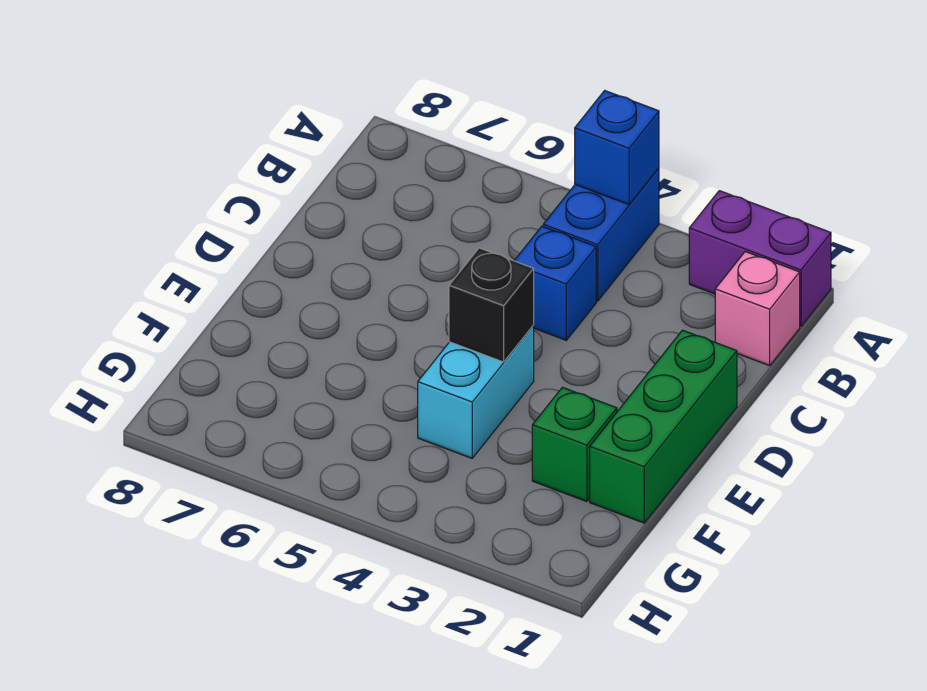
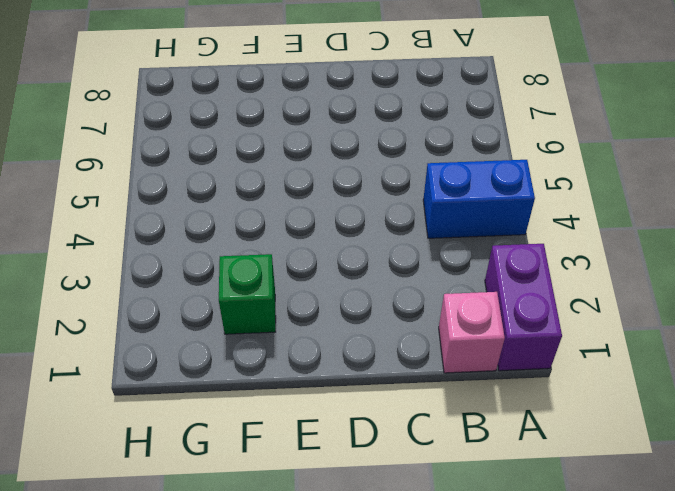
none -> blue brick C4 level 1
none -> green brick D1:F1 level 1

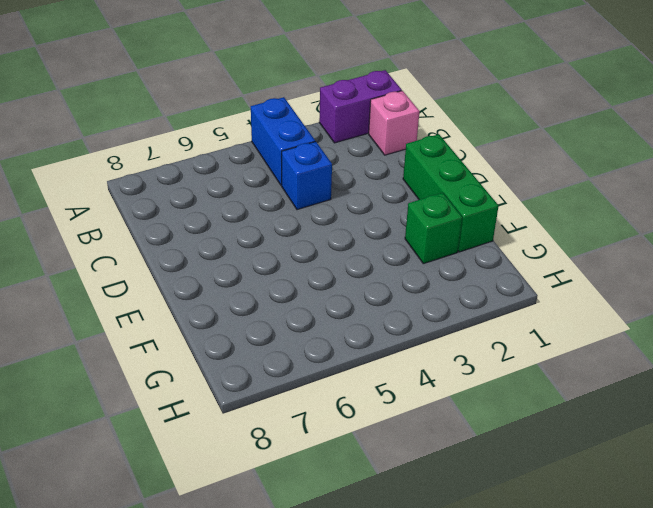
none -> cyan brick E4:F4 level 1
none -> blue brick A4 level 2

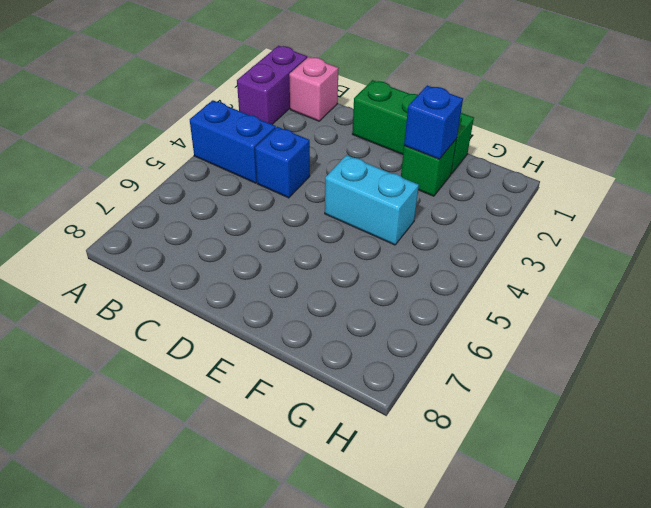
blue brick F2 level 2 -> blue brick A4 level 2
none -> black brick E4 level 2

